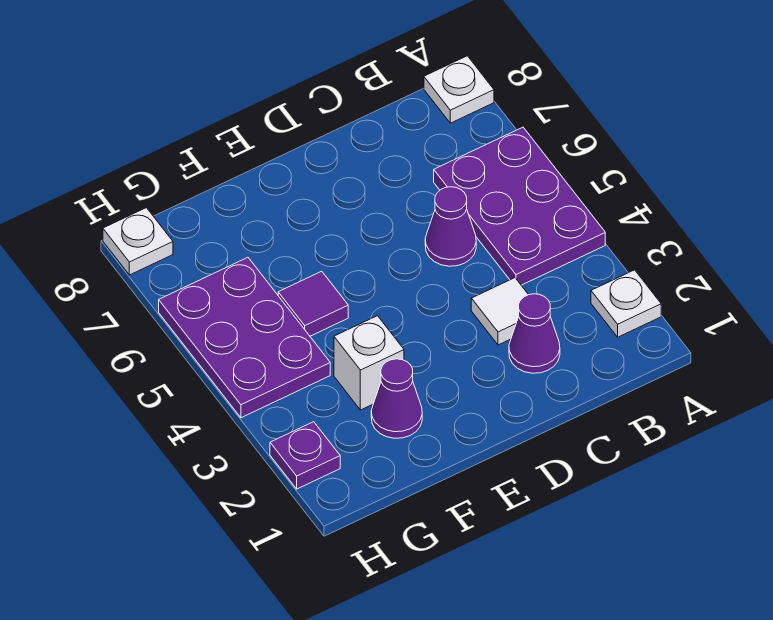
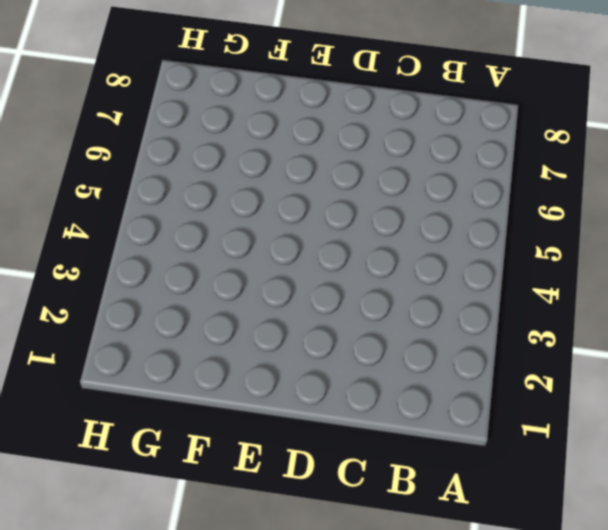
none -> white plate A2 level 1
none -> purple plate A4:B6 level 1
none -> white plate A8 level 1

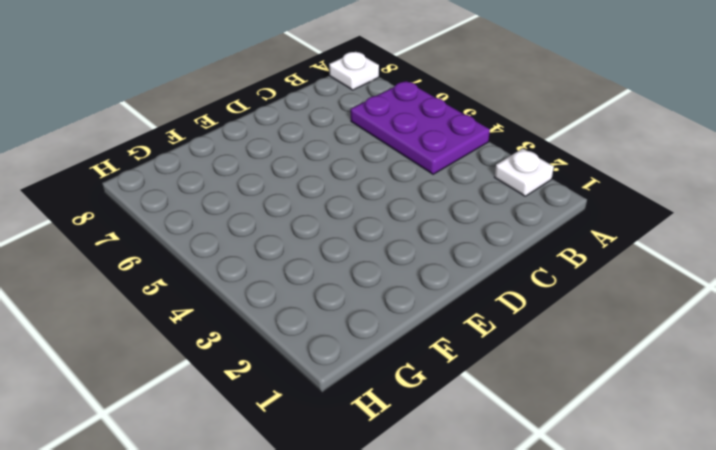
none -> purple cone C2 level 1
none -> white tile C3 level 1
none -> purple cone C5 level 1

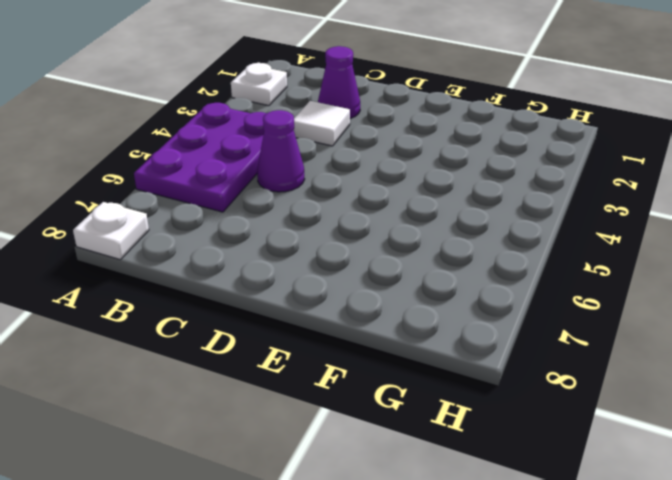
none -> purple cone F2 level 1
none -> white brick F3 level 1
none -> purple tile F5 level 1

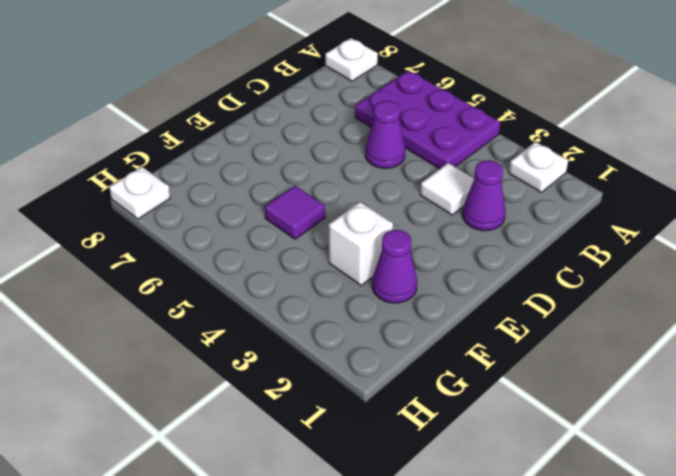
none -> purple plate G4:H6 level 1
none -> purple plate H2 level 1

